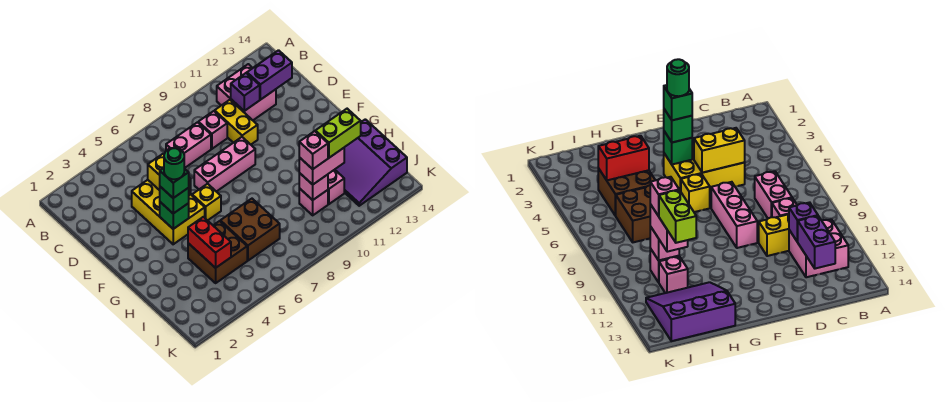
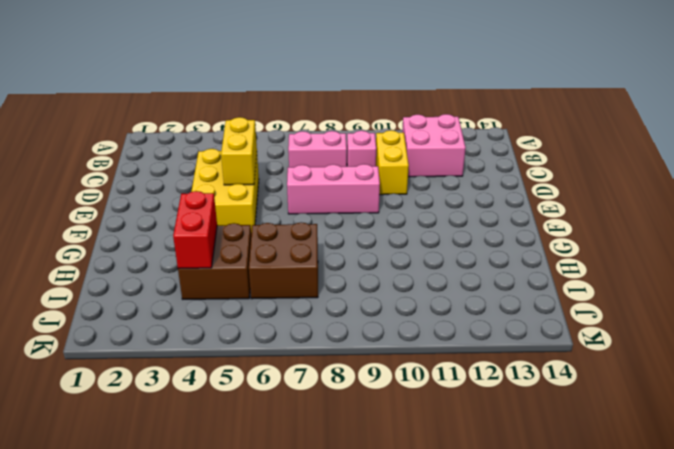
none -> yellow brick F6 level 1
none -> purple slope H12:J14 level 1 top 14
none -> pink brick I10 level 1

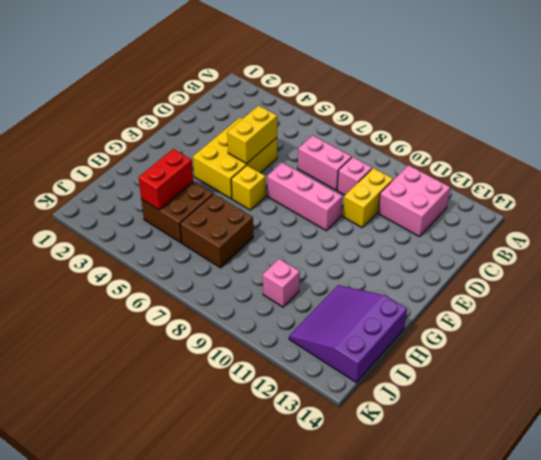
none -> pink brick I11 level 1
none -> purple brick C11 level 2
none -> purple brick C12:C13 level 2

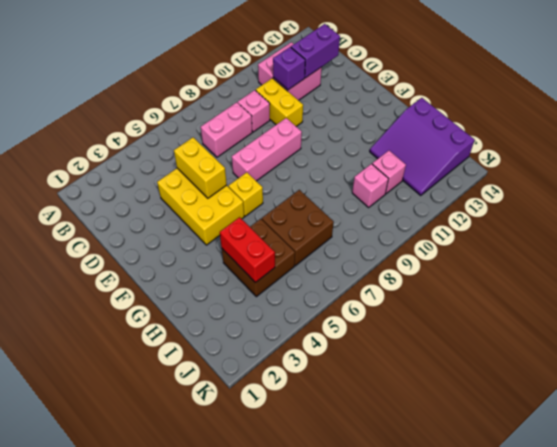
none -> green brick F4 level 2
none -> pink brick I10 level 2
none -> green brick F4 level 3

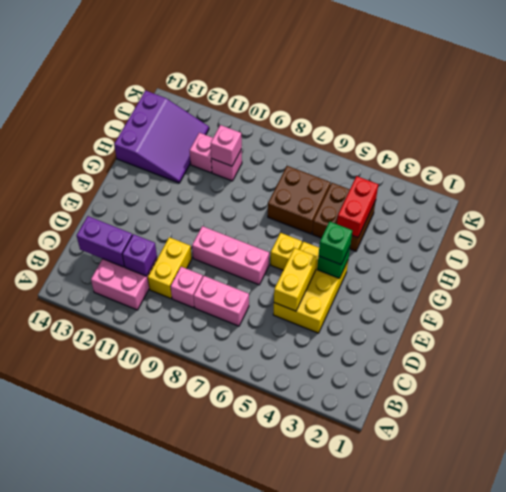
none -> pink brick I10:I11 level 3
none -> green brick F4 level 4
none -> pink brick I10 level 4

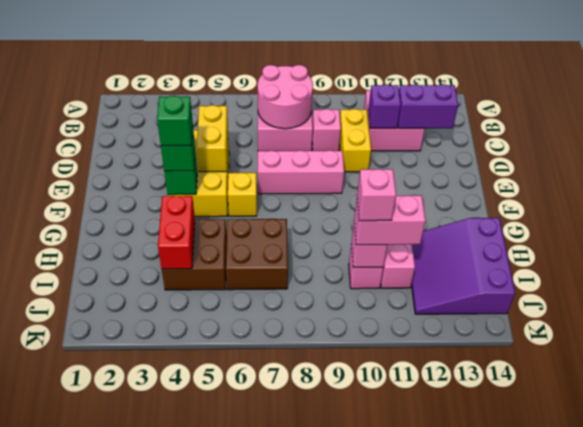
pink round brick B7:C8 level 2 -> none
none -> lime brick I11:I12 level 4
none -> green round brick F4 level 5

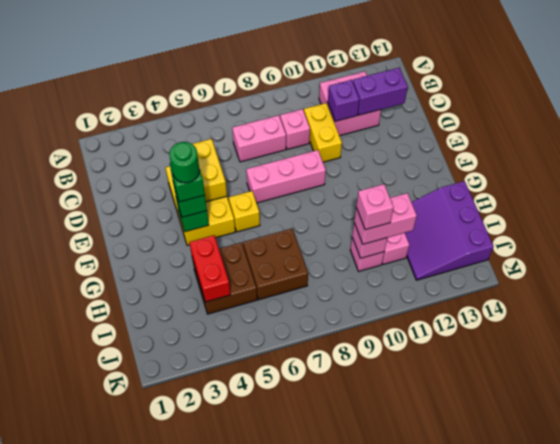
none -> lime brick I11:I12 level 4

